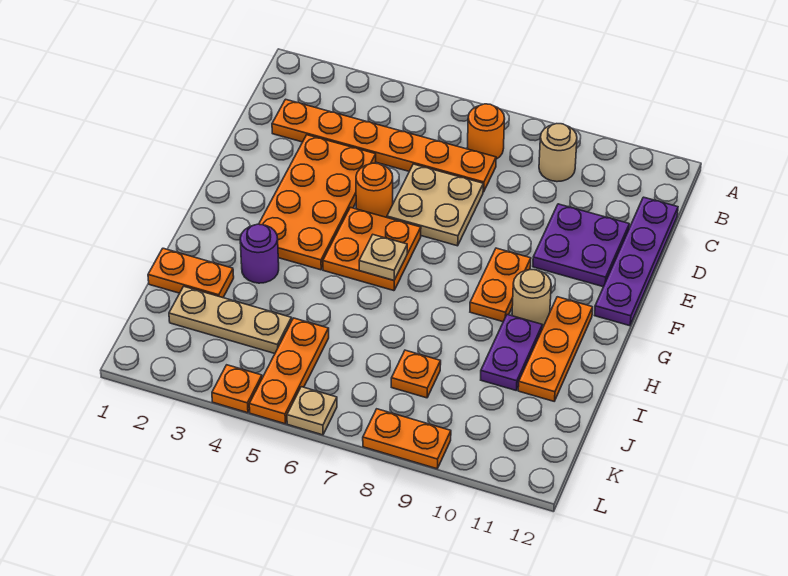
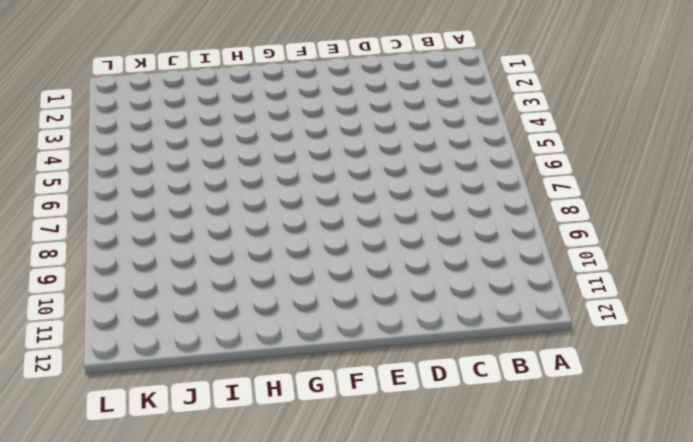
none -> orange round brick B7 level 1
none -> tan round brick B9 level 1
none -> orange plate C2:C7 level 1

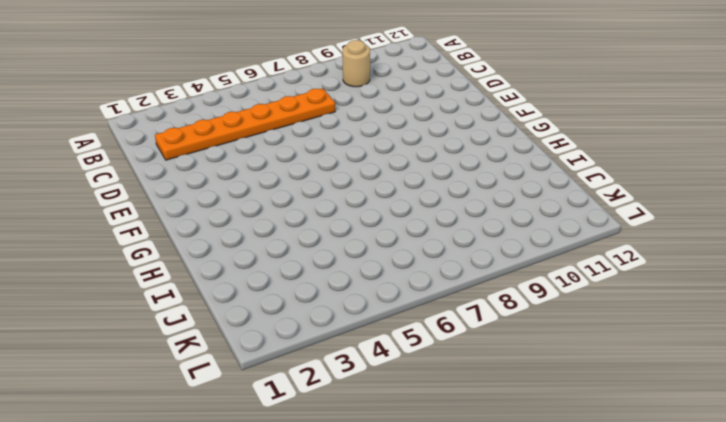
none -> orange round brick B7 level 1
none -> purple plate C12:F12 level 1
none -> orange plate D3:G4 level 1

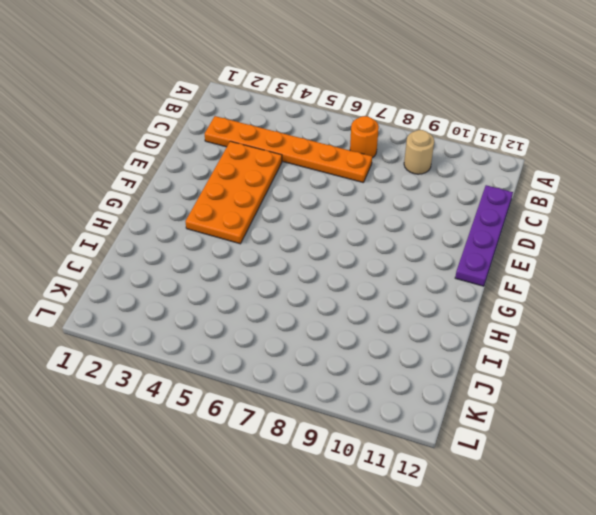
none -> tan plate D6:E7 level 1
none -> purple plate D10:E11 level 1
none -> orange round brick E5 level 1

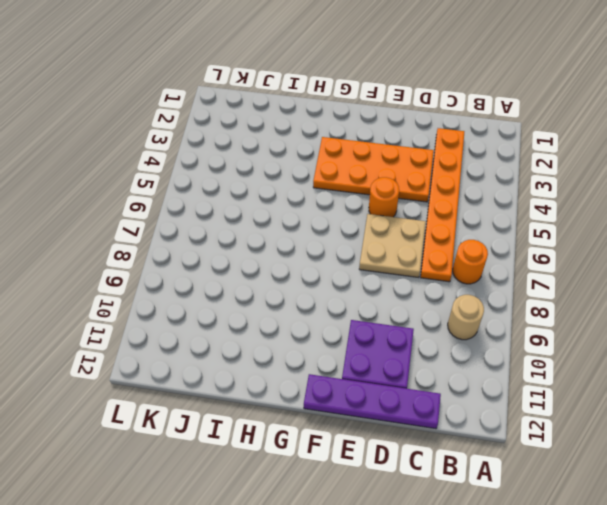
none -> orange plate F5:G6 level 1
none -> orange plate F9:G9 level 1
none -> tan round brick G10 level 1

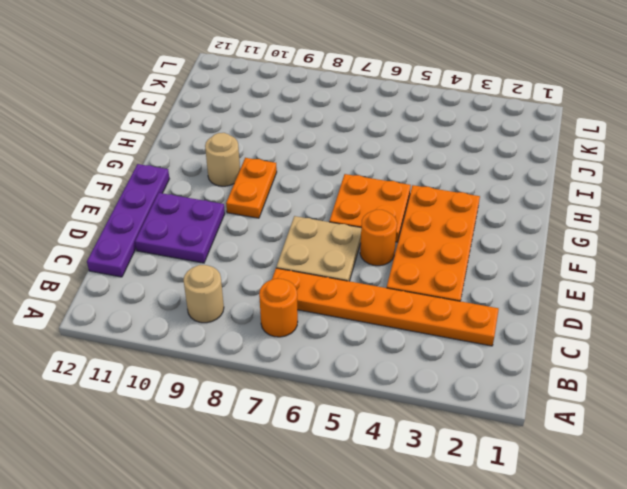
none -> orange plate G11:I11 level 1
none -> purple round brick H3 level 1
none -> purple plate H10:I10 level 1

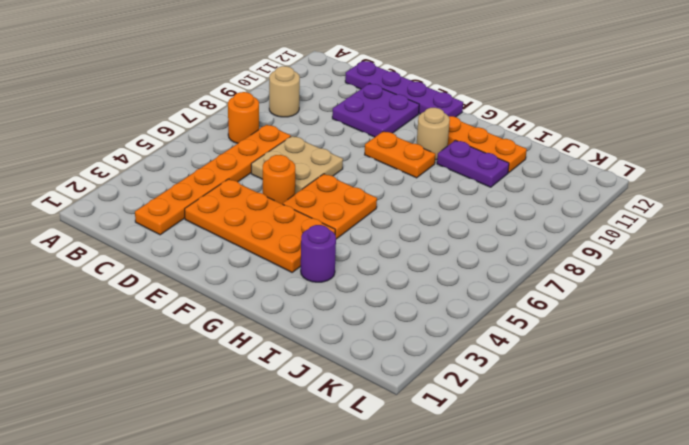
none -> orange plate I1:I2 level 1
none -> tan plate J2:J4 level 1
none -> orange plate J5:L5 level 1

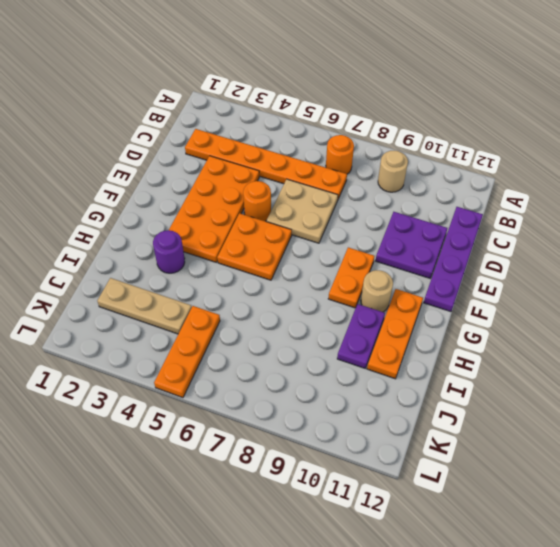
none -> orange plate I1:I2 level 1
none -> orange plate J8 level 1
none -> orange plate L4 level 1

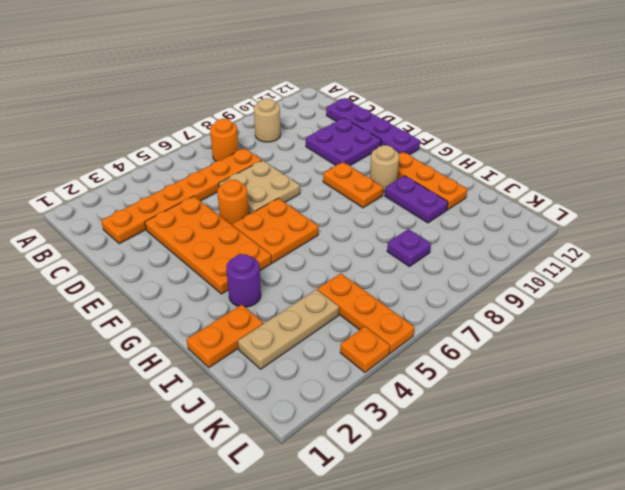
purple plate J8 level 1 -> orange plate J8 level 1
none -> tan plate L6 level 1
none -> orange plate L8:L9 level 1
none -> tan plate G6 level 2

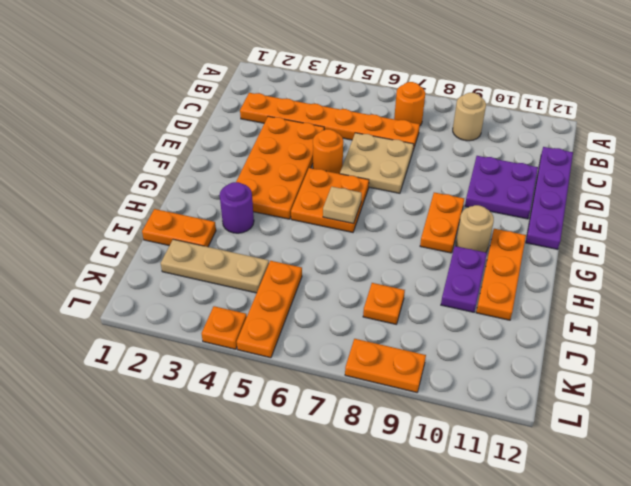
none -> tan plate L6 level 1

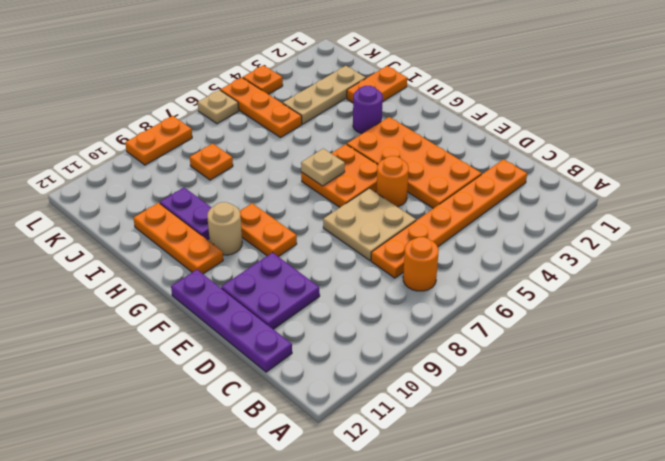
none -> tan round brick B9 level 1

